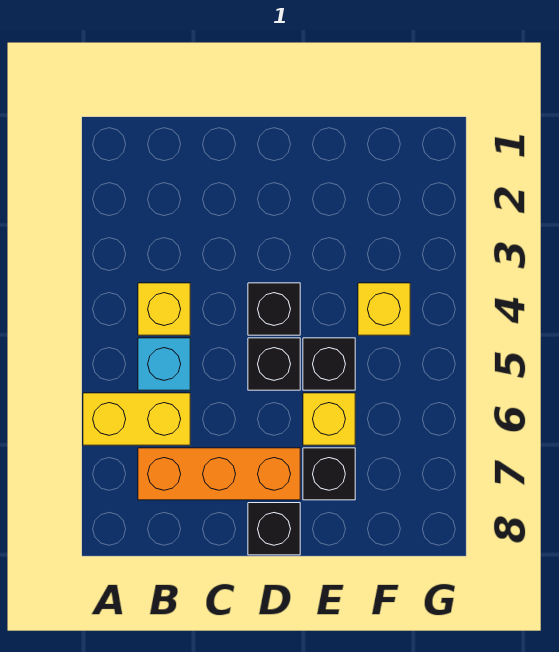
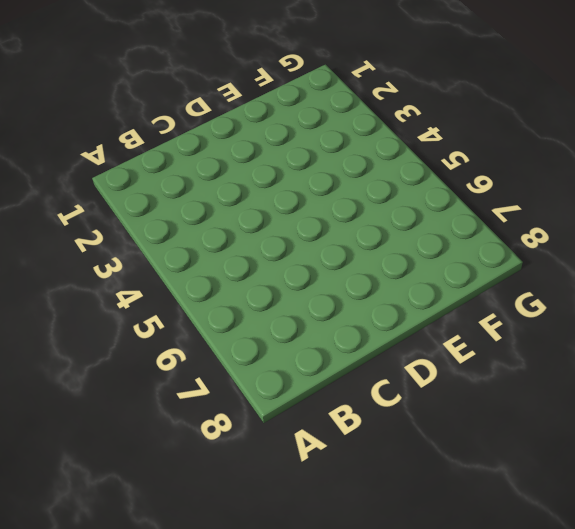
none -> yellow brick A6:B6 level 1
none -> yellow brick B4 level 1

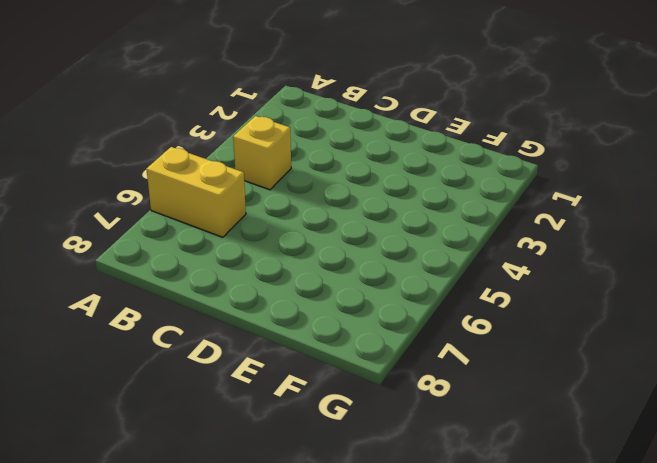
none -> cyan brick B5 level 1
none -> orange brick B7:D7 level 1

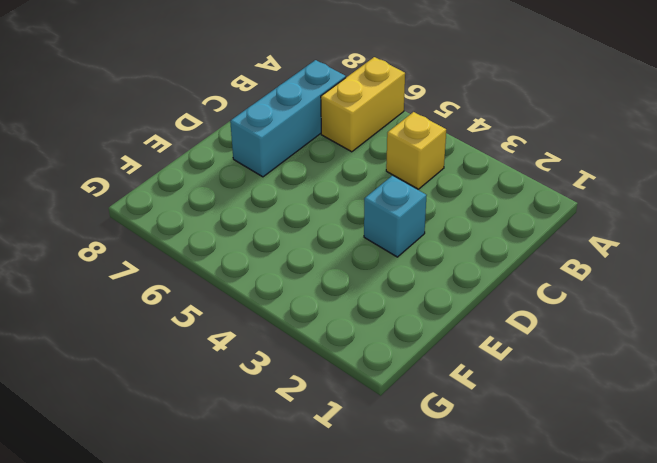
cyan brick B7:D7 level 1 -> orange brick B7:D7 level 1
cyan brick D3 level 1 -> cyan brick B5 level 1
none -> black brick D4 level 1
none -> black brick D5 level 1

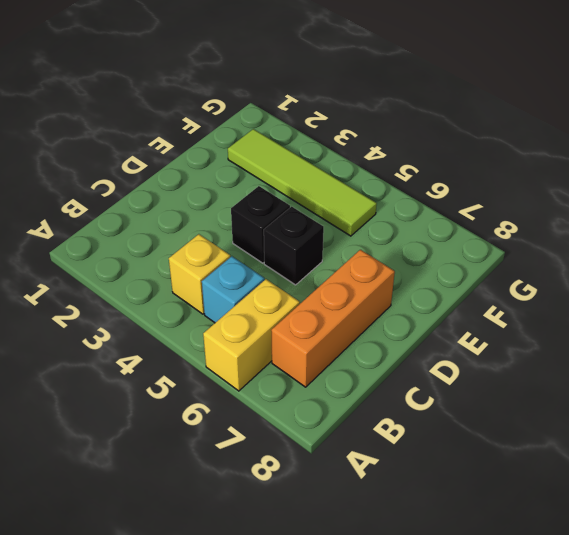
lime tile F2:F5 level 1 -> yellow brick F4 level 1
none -> black brick D8 level 1
none -> black brick E5 level 1

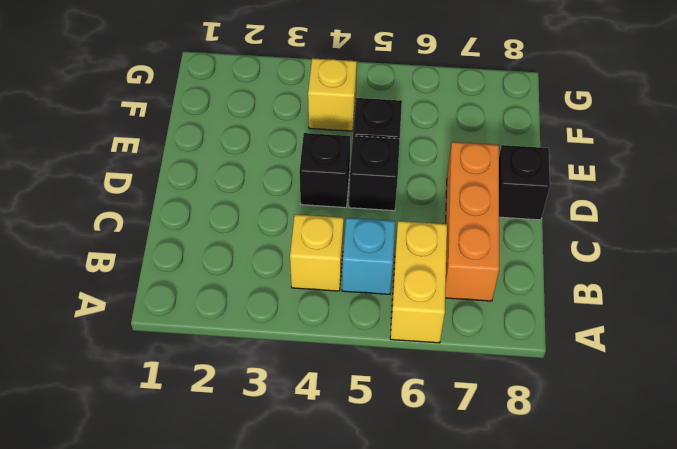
none -> yellow brick E6 level 1
none -> black brick E7 level 1

